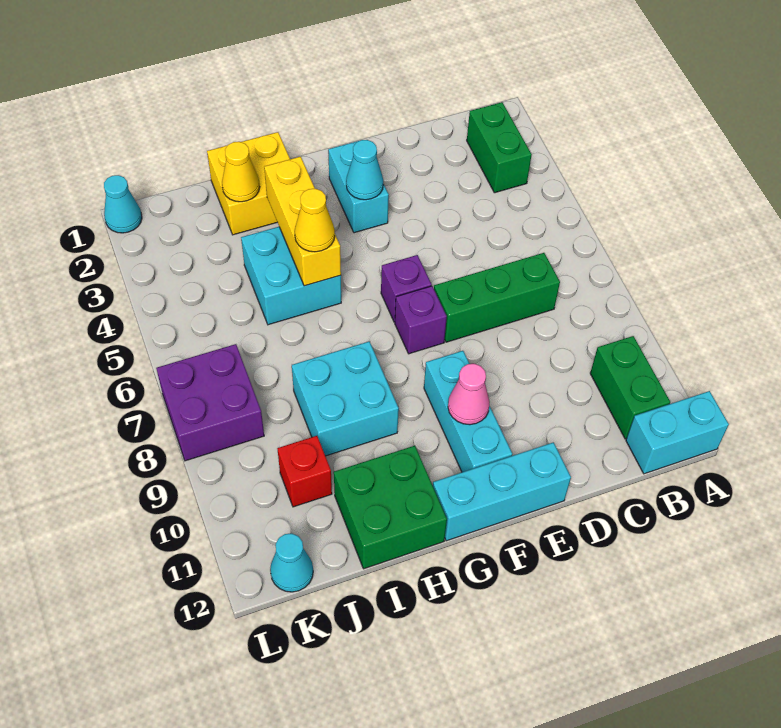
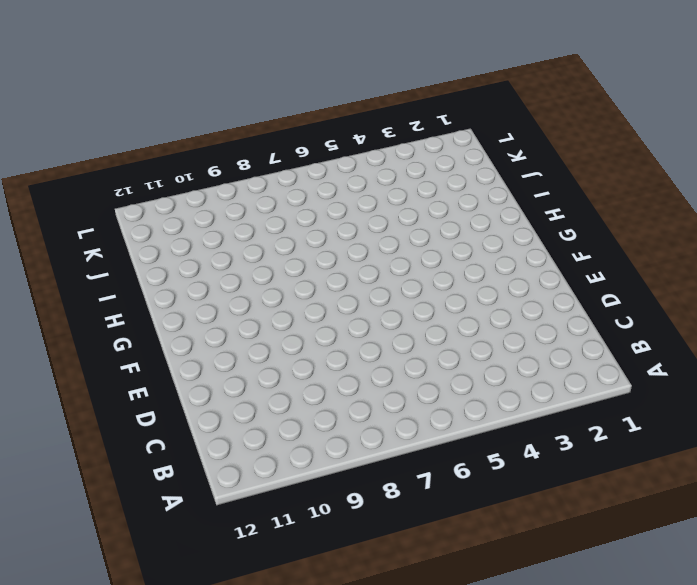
none -> cyan brick A12:B12 level 1
none -> green brick B2:B3 level 1
none -> green brick B10:B11 level 1

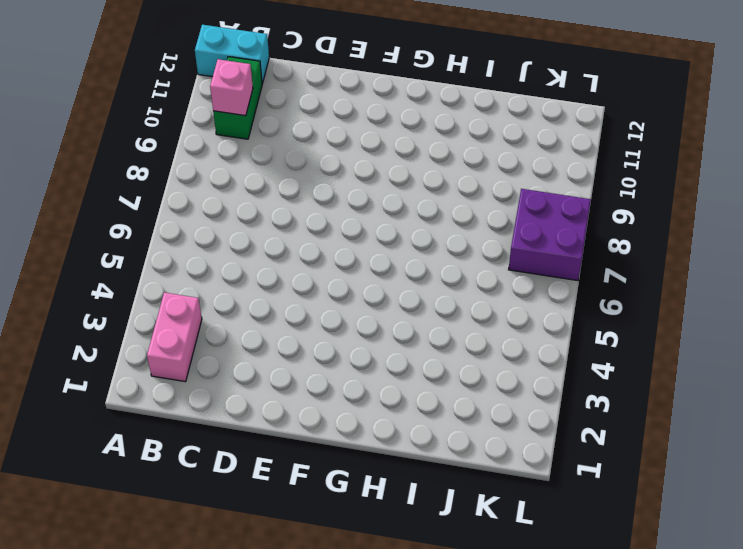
pink brick B2:B3 level 1 -> green brick B2:B3 level 1
pink brick B10 level 2 -> none
none -> green brick C7:E7 level 1
none -> cyan brick E12:G12 level 1
none -> cyan brick F2:F3 level 1

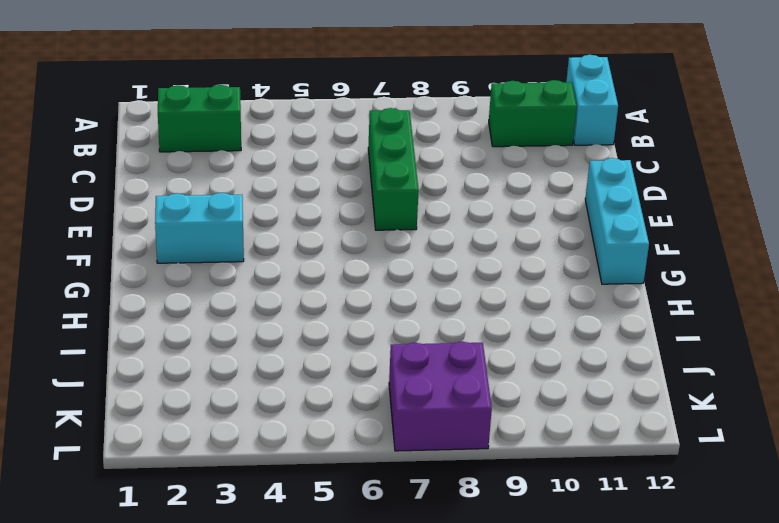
none -> purple brick F6 level 1
none -> purple brick F7 level 1
none -> cyan brick F9:F11 level 1

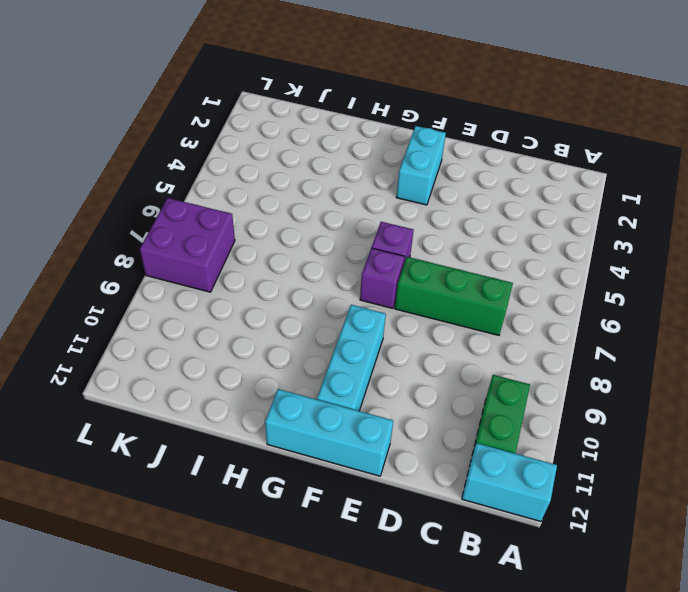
none -> green brick B2:B3 level 1
none -> yellow brick H1:I2 level 1
none -> cyan brick H4:I5 level 1

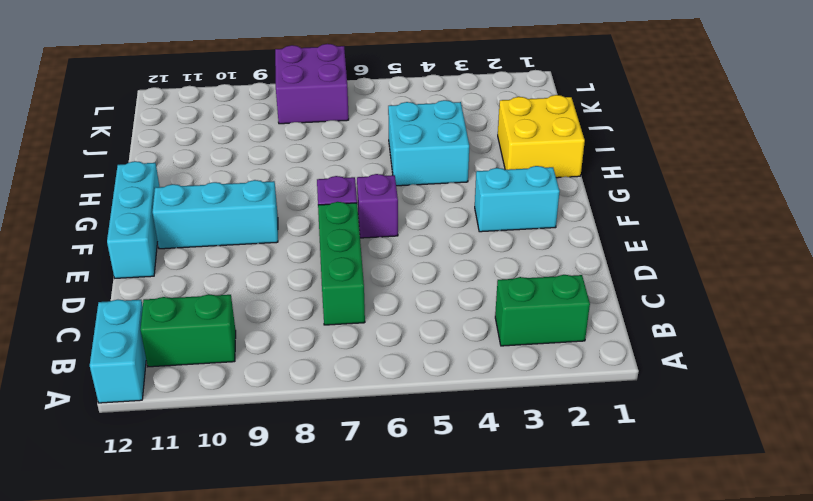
none -> cyan brick H8:I9 level 1
none -> green brick H11:I12 level 1
none -> red brick J10 level 1

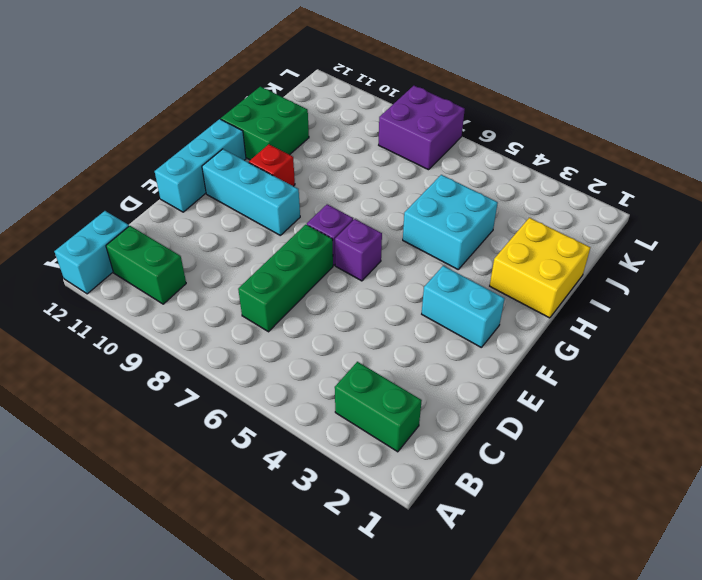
red brick G10 level 1 -> red brick J10 level 1
none -> cyan brick H8:I9 level 1
none -> cyan cone K12 level 1
none -> cyan cone L1 level 1

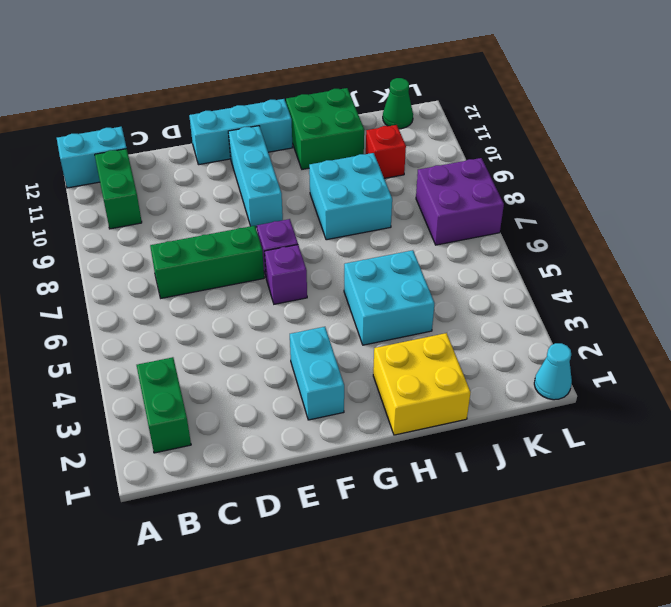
green cone K12 level 1 -> cyan cone K12 level 1
none -> cyan cone F3 level 2
none -> pink cone F10 level 2
none -> yellow brick H3:H5 level 2

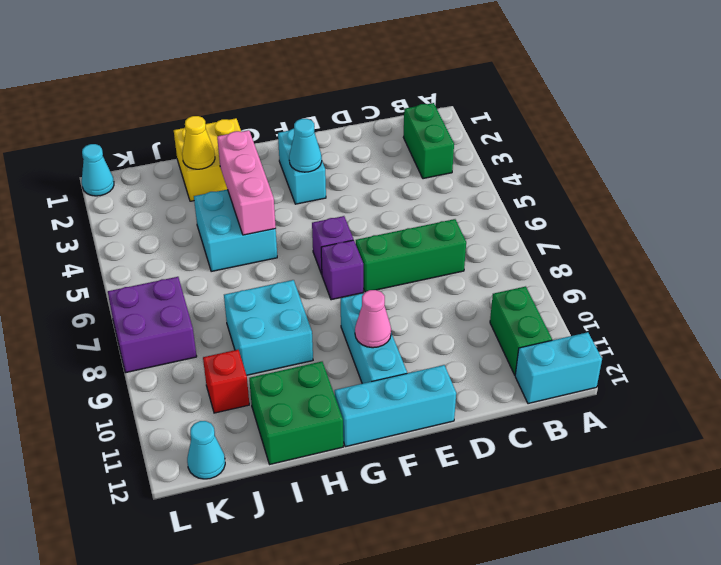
pink brick H3:H5 level 2 -> yellow brick H3:H5 level 2
none -> yellow cone H5 level 3

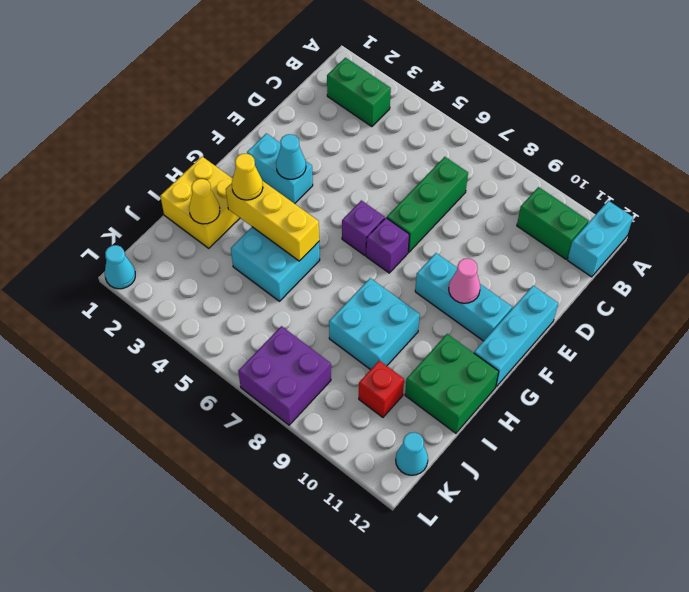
yellow cone H3 level 3 -> yellow cone H5 level 3

